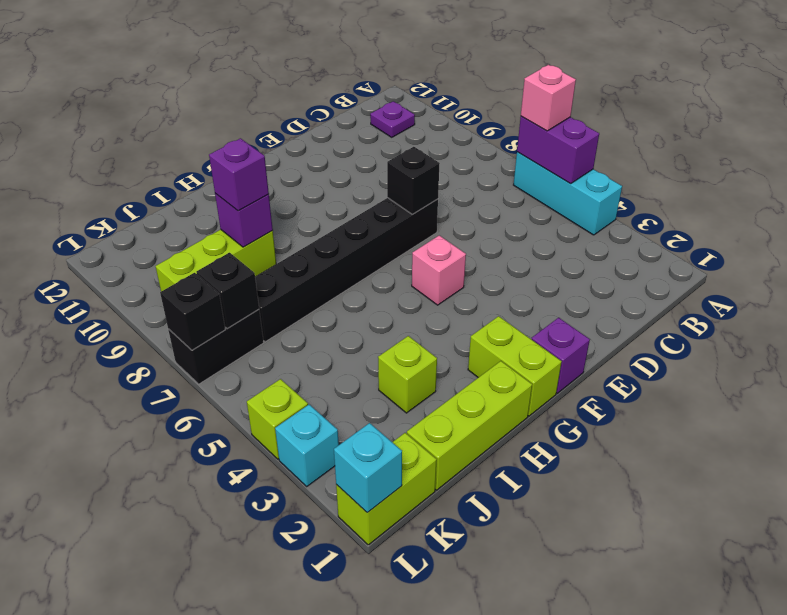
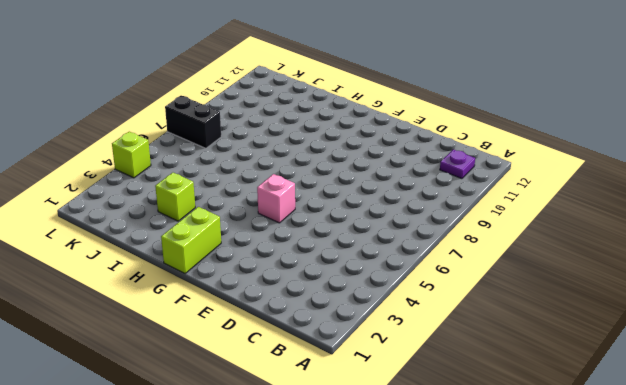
none -> cyan brick A4:A6 level 1
none -> black brick E7:J7 level 1
none -> purple brick F1 level 1

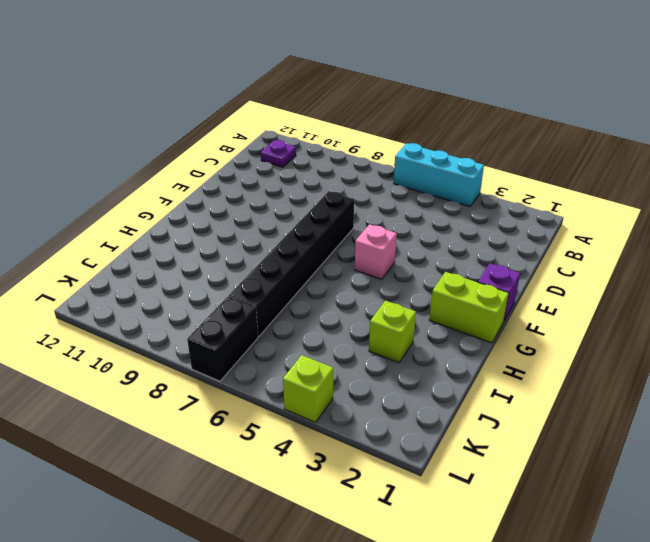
none -> lime brick H1:J1 level 1
none -> lime brick I9:K9 level 1
none -> lime brick K1:L1 level 1

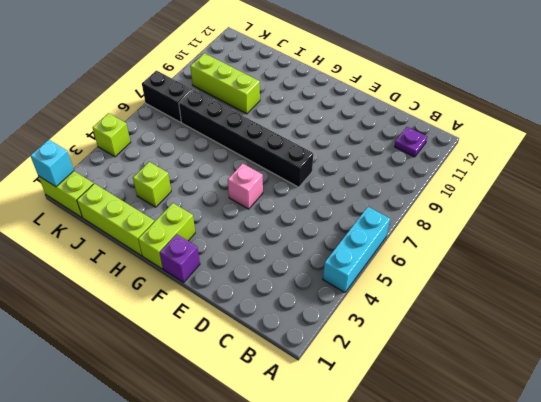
none -> cyan brick L3 level 1
none -> purple brick A5:A6 level 2
none -> black brick E7 level 2

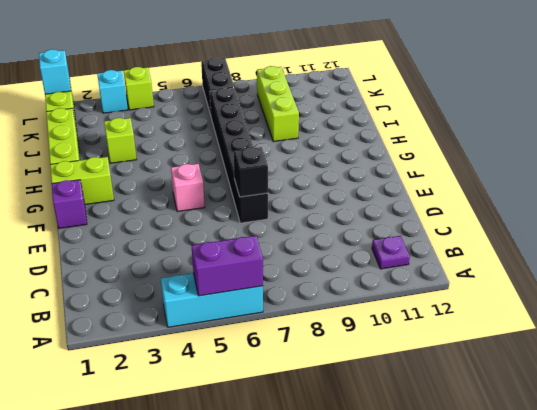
none -> purple brick I9 level 2
none -> black brick K7 level 2
none -> black brick L7 level 2

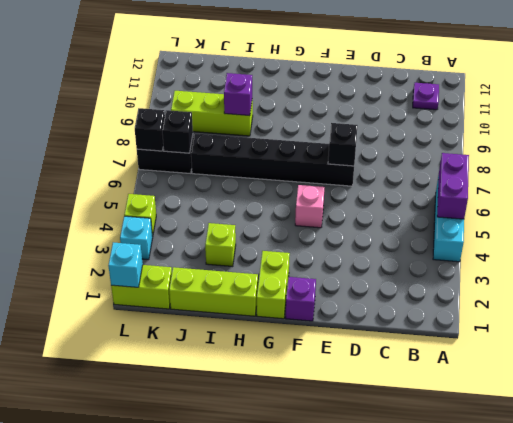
none -> pink brick A6 level 3
none -> purple brick I9 level 3

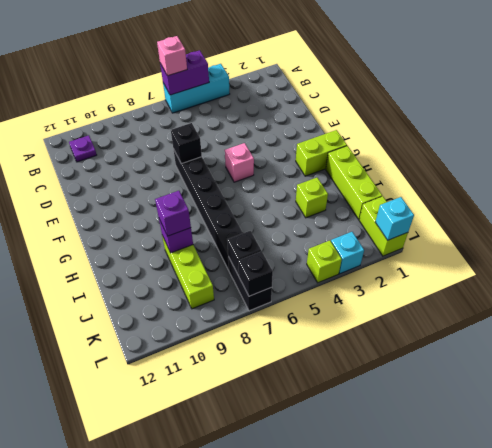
none -> purple brick F1 level 1

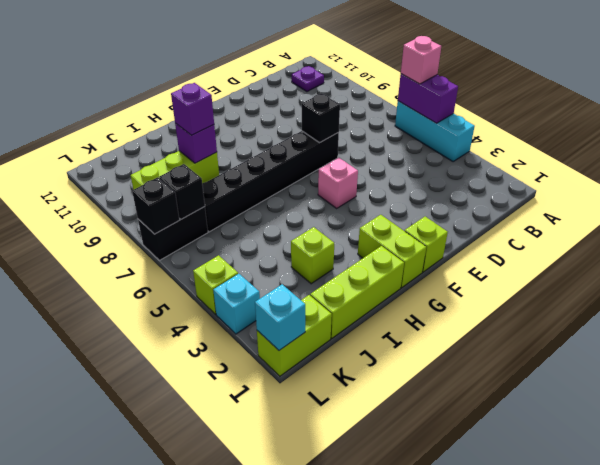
lime brick F1 level 1 -> purple brick F1 level 1

